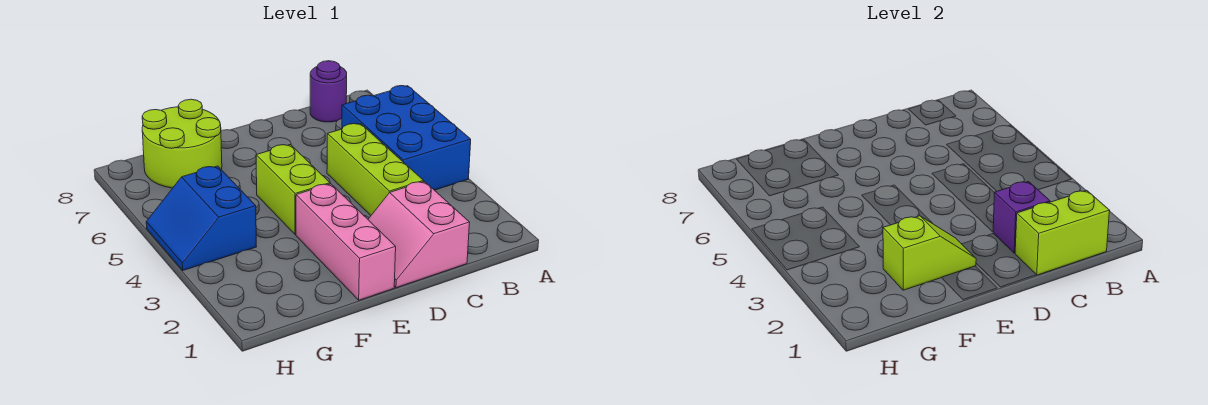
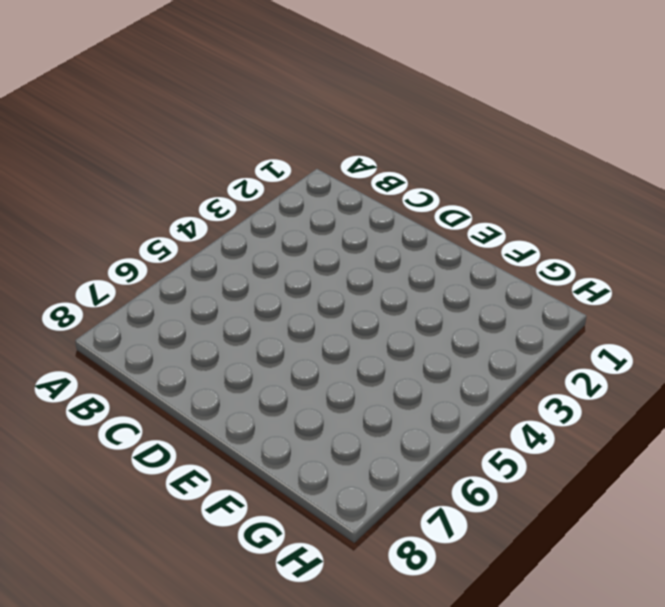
none -> blue brick A4:B6 level 1
none -> purple round brick B8 level 1

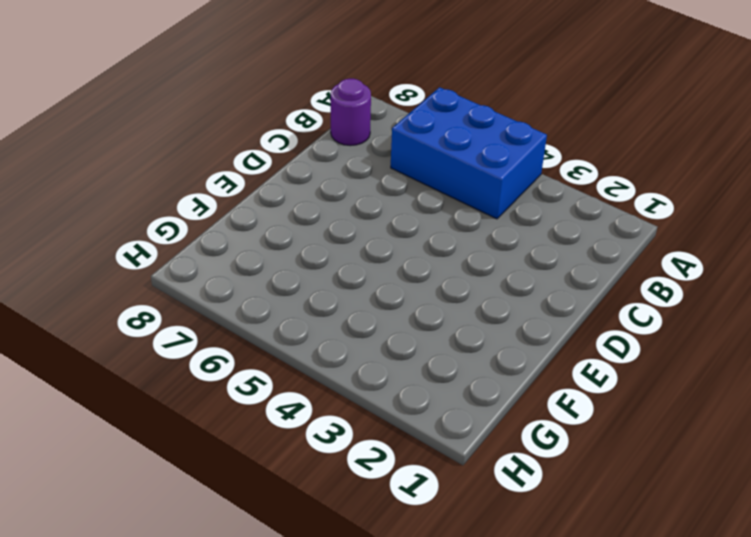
none -> pink slope C1:D2 level 1 top C
none -> lime brick C3:C5 level 1

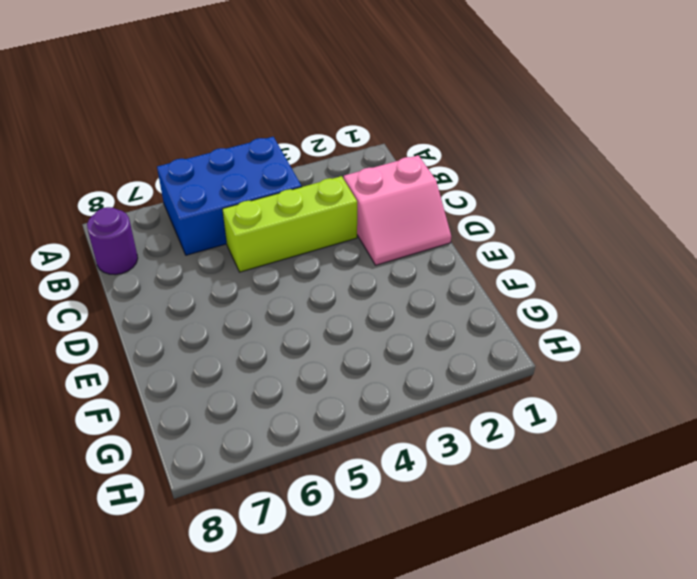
none -> pink brick E1:E3 level 1
none -> lime brick E4:E5 level 1

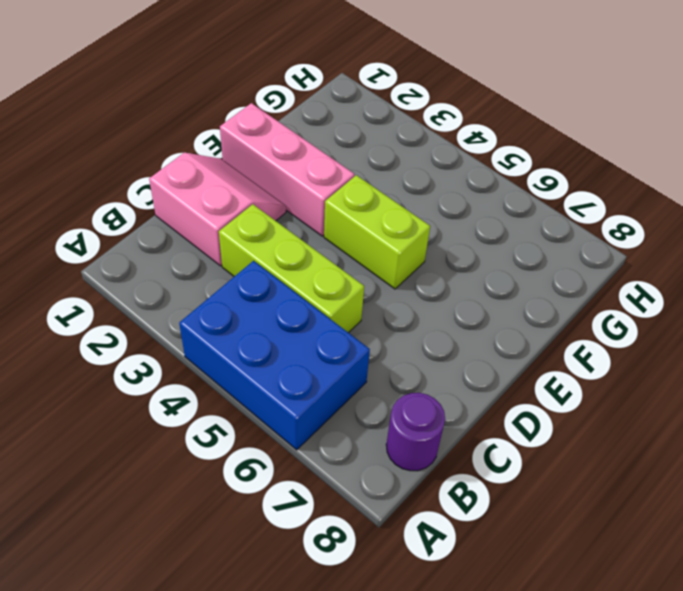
none -> lime round brick F7:G8 level 1
none -> blue slope G4:H5 level 1 top G

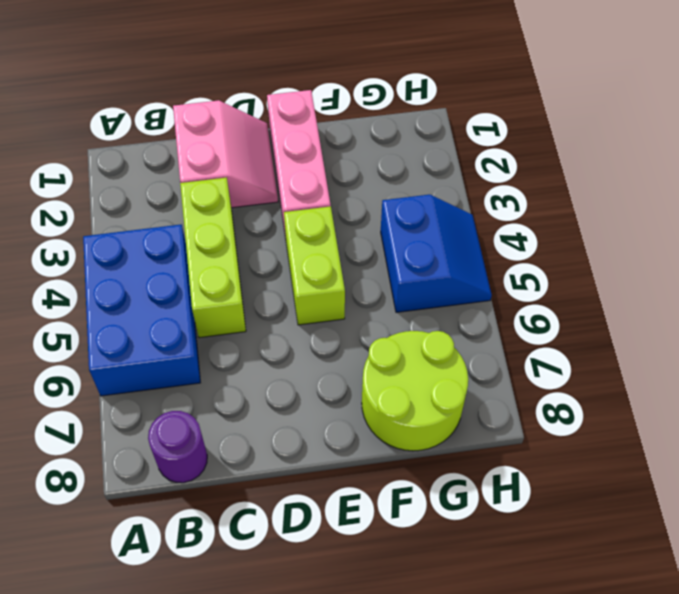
none -> lime brick B1:C1 level 2
none -> purple brick C2 level 2

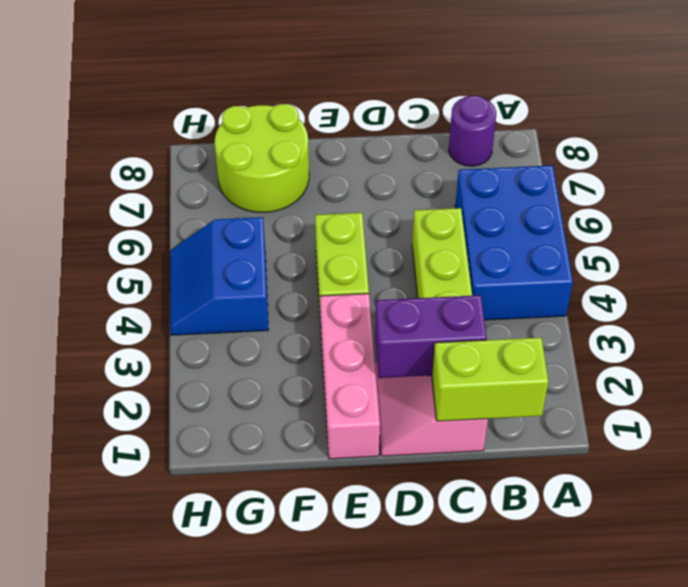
purple brick C2:D2 level 2 -> purple brick C2 level 2
none -> lime slope E2:F2 level 2 top F

